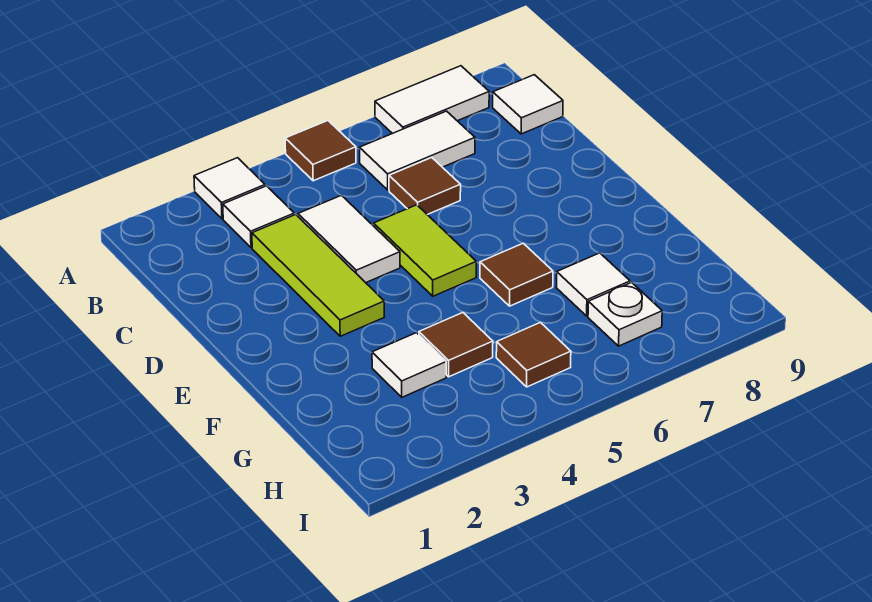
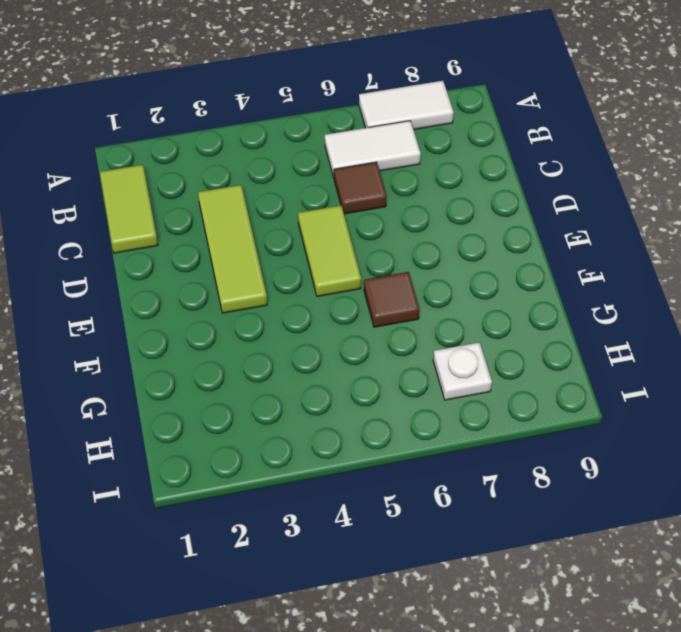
lime tile B1:C1 level 1 -> none
none -> white tile A3 level 1
none -> brown tile A5 level 1
none -> white tile B3 level 1

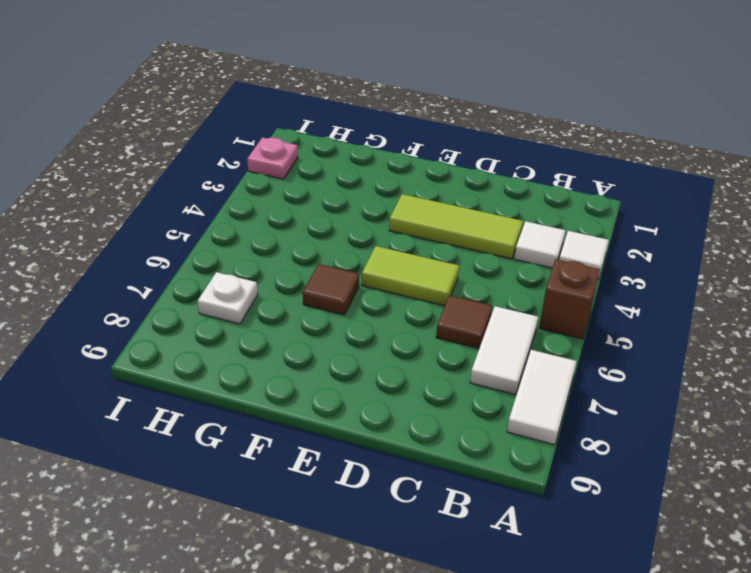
brown brick A5 level 1 -> brown tile A5 level 1
pink plate I2 level 1 -> none
none -> white tile B9 level 1
none -> white tile C4:D4 level 1
none -> white tile G3 level 1

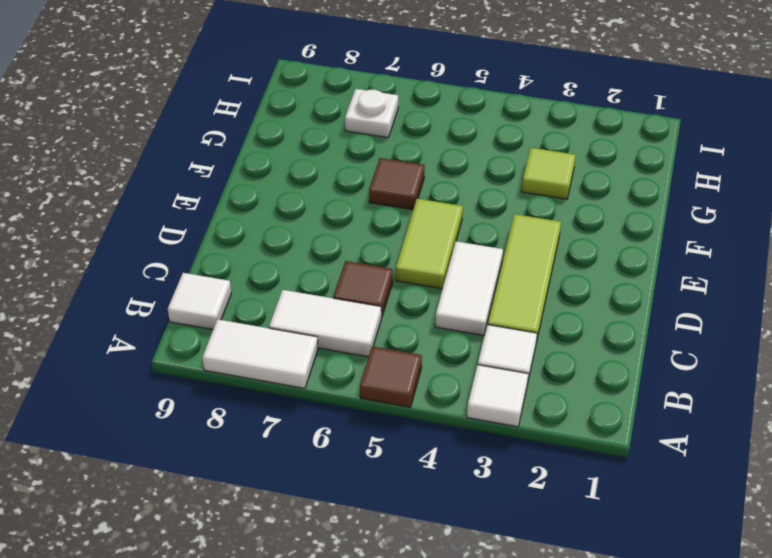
lime tile G3 level 1 -> white tile G3 level 1
none -> brown tile G4 level 1
none -> white tile G7 level 1
none -> brown tile H5 level 1

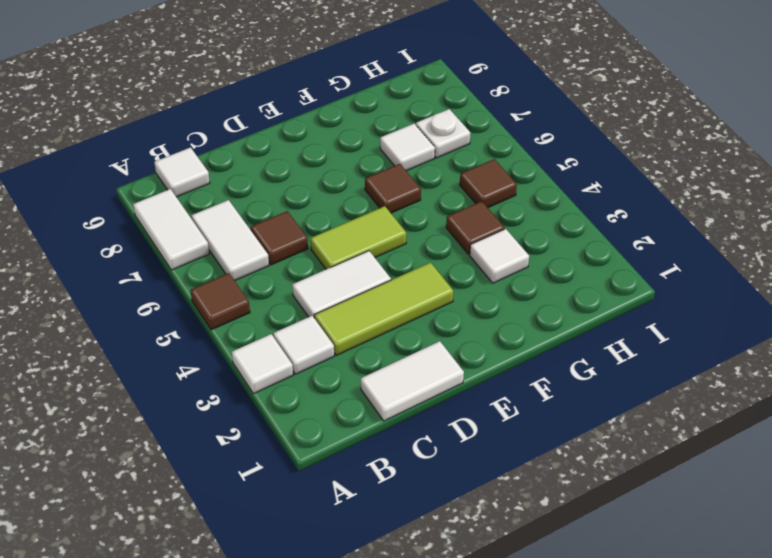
white tile C1:D1 level 1 -> none

